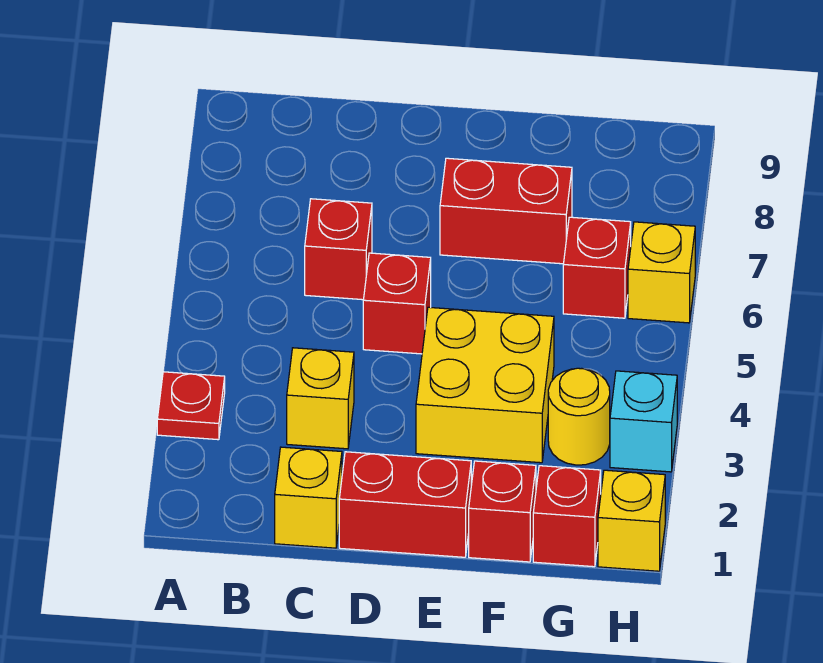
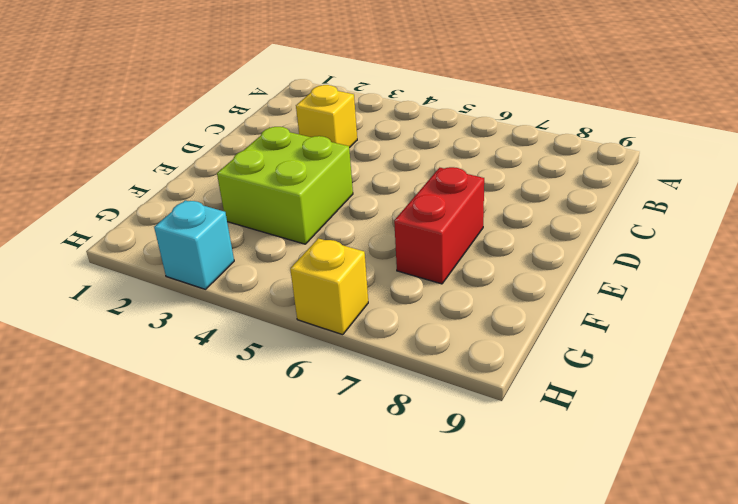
lime brick E3:F4 level 1 -> yellow brick E3:F4 level 1
none -> red plate A3 level 1
none -> yellow brick C1 level 1
none -> red brick C6 level 1

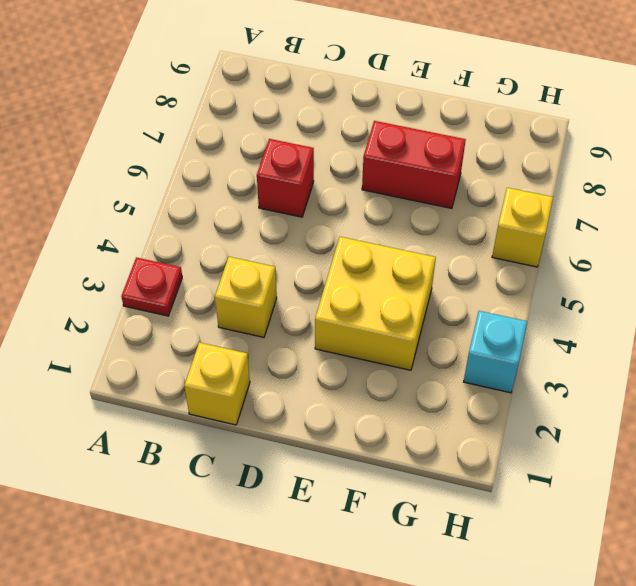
none -> red brick D1:E1 level 1
none -> red brick D5 level 1
none -> red brick F1 level 1

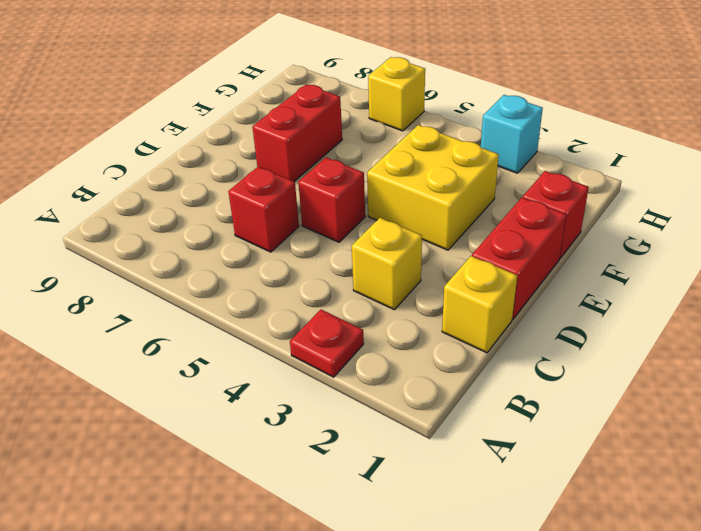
none -> red brick G1 level 1
none -> yellow round brick G3 level 1
none -> red brick G6 level 1

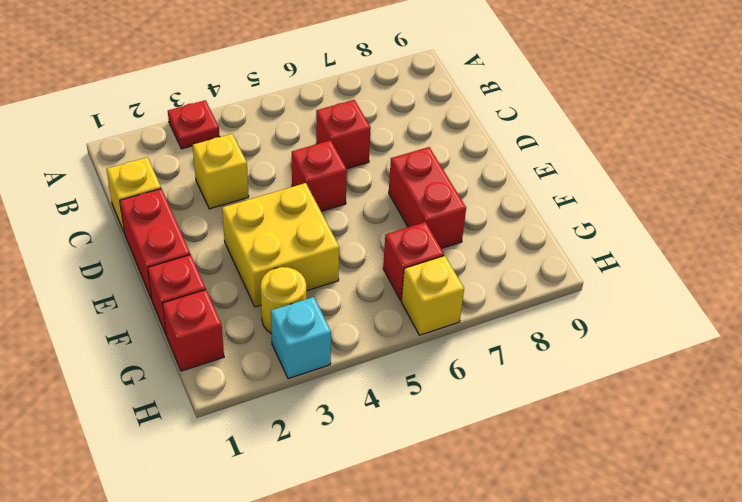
none -> yellow brick H1 level 1

